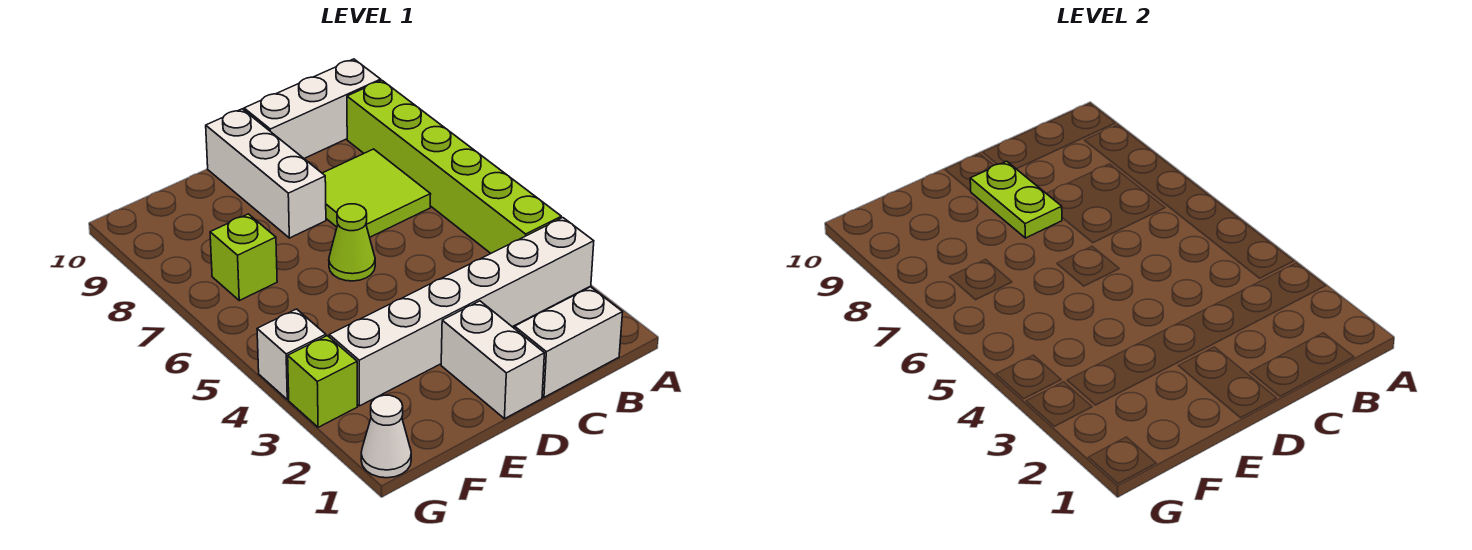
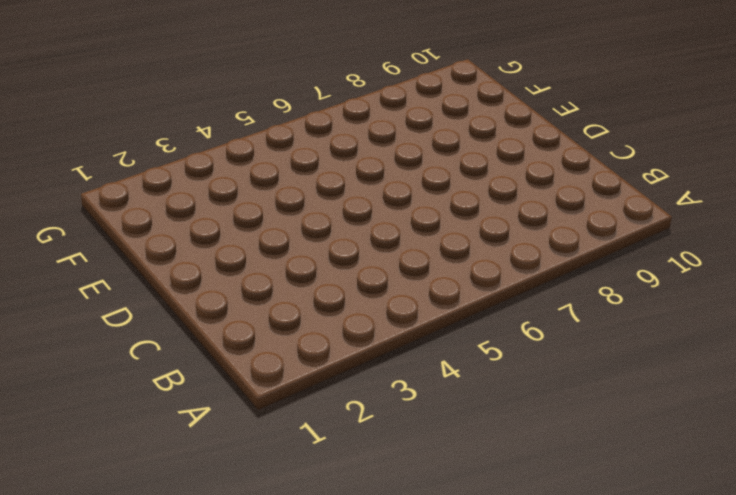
none -> white brick A3:F3 level 1
none -> lime brick A4:A9 level 1
none -> white brick A10:C10 level 1

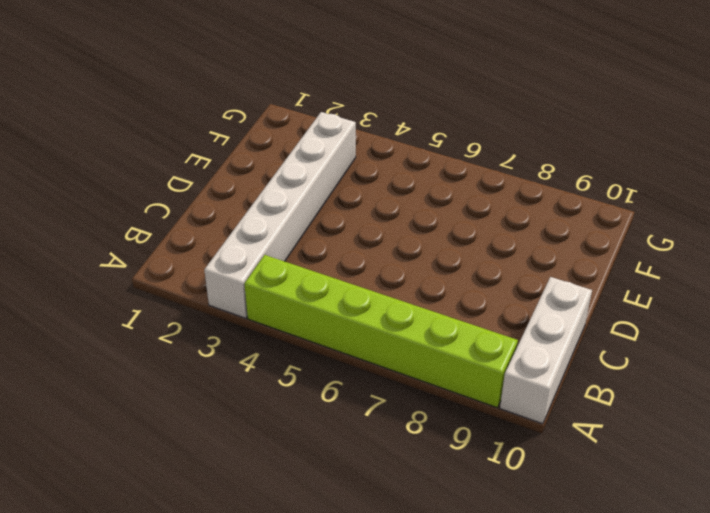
none -> white brick B1:C1 level 1
none -> lime tile B7:C8 level 1
none -> white brick D1:D2 level 1

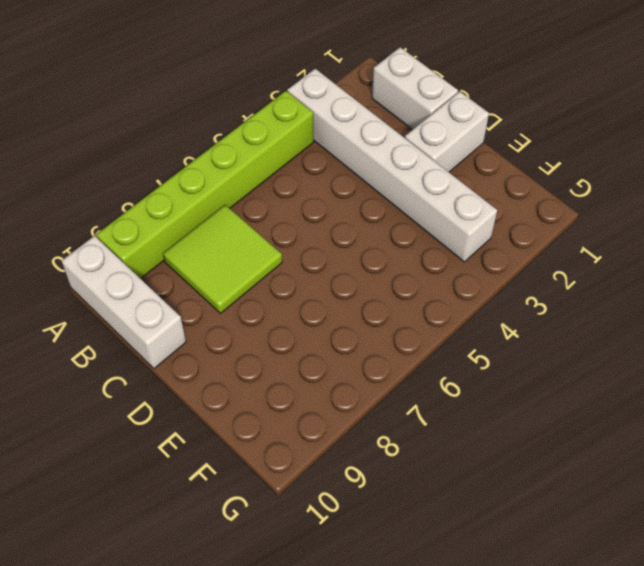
none -> lime cone D6 level 1
none -> white brick D8:D10 level 1
none -> lime brick F7 level 1

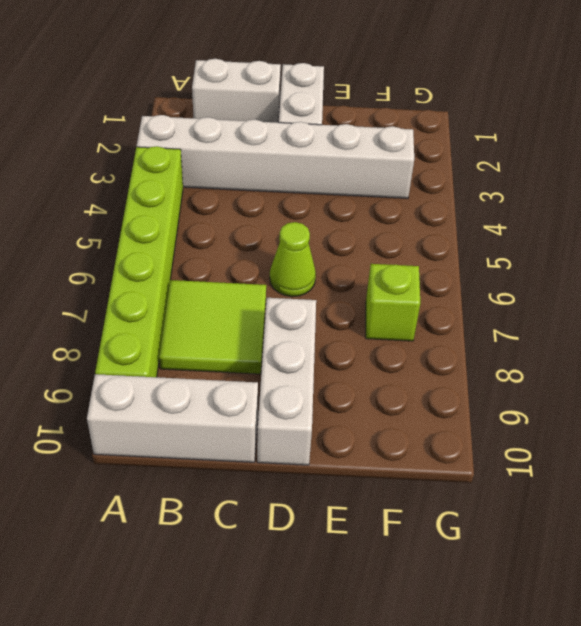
none -> white cone G1 level 1
none -> lime brick G3 level 1
none -> white brick G4 level 1

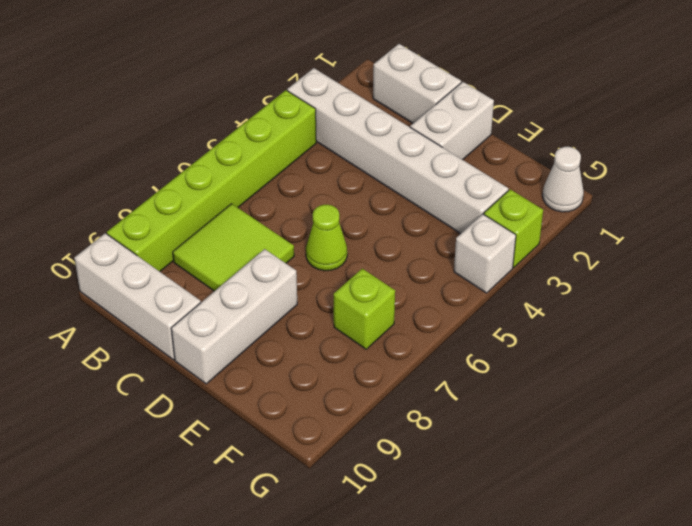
none -> lime plate D8:D9 level 2

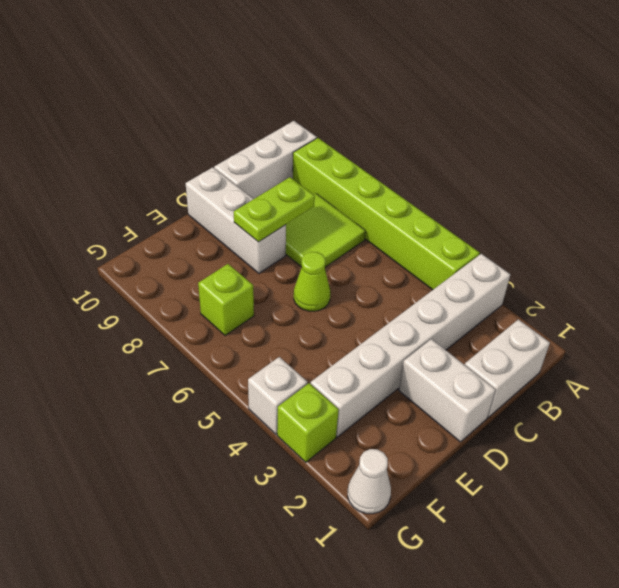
lime plate C8:D8 level 2 -> lime plate D8:D9 level 2

